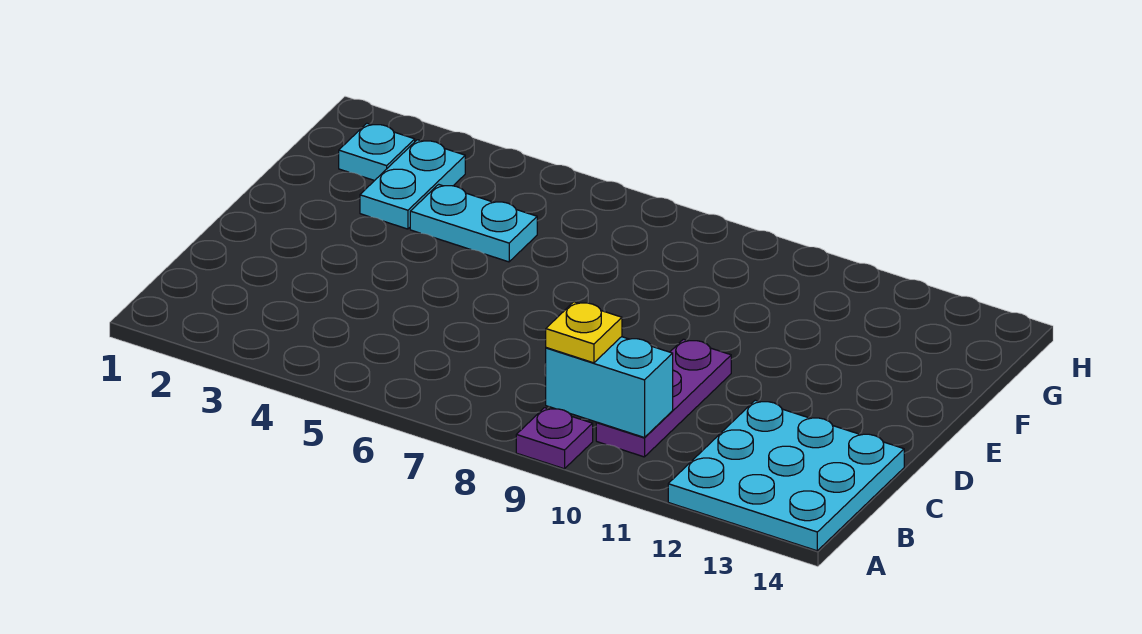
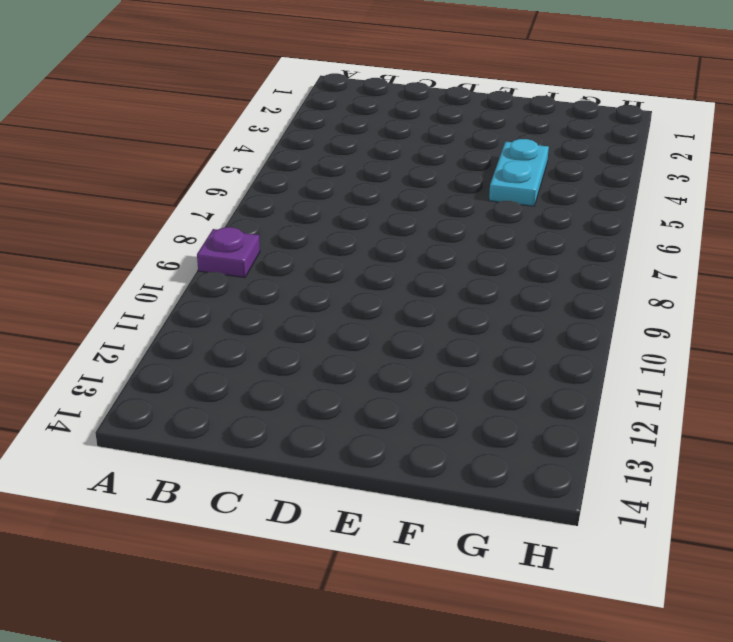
none -> cyan plate A12:C14 level 1
none -> purple plate B10:D10 level 1

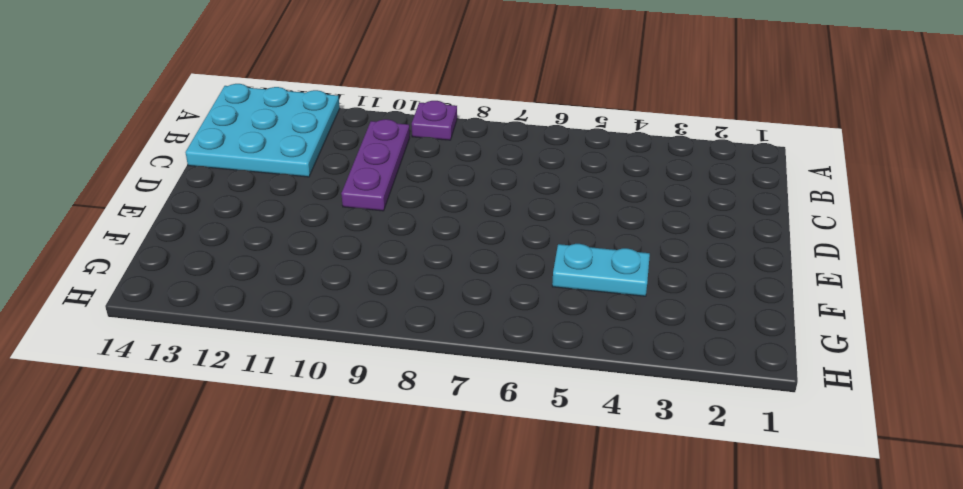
none -> cyan plate F3:G3 level 1
none -> cyan plate G2 level 1

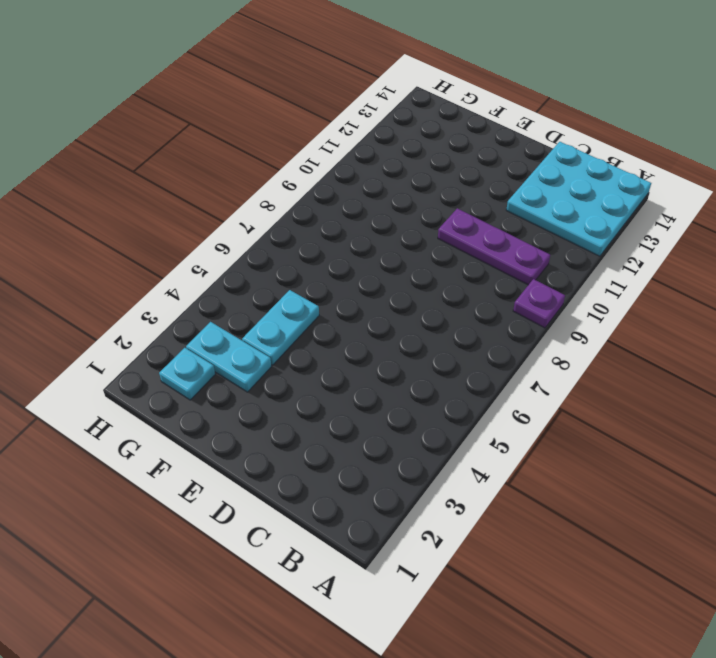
none -> cyan brick B9:B10 level 2
none -> yellow plate B9 level 3

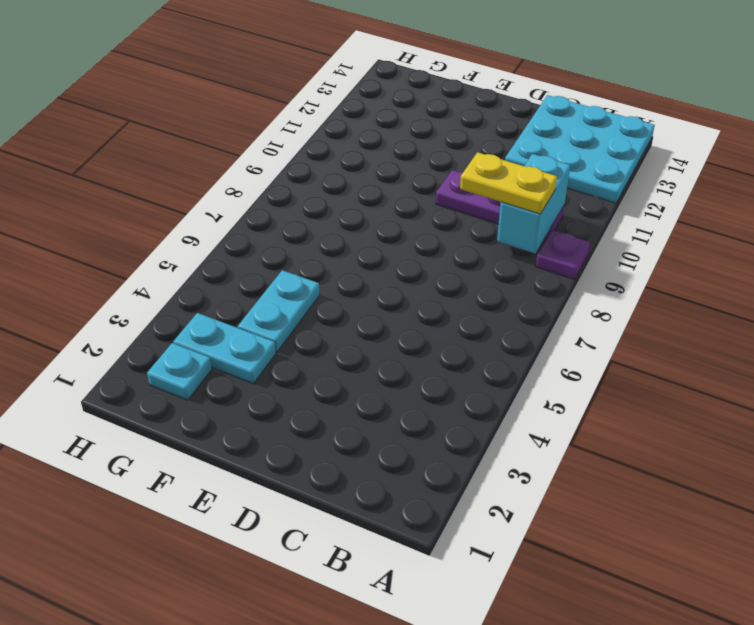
yellow plate B9:C9 level 3 -> yellow plate B9 level 3

